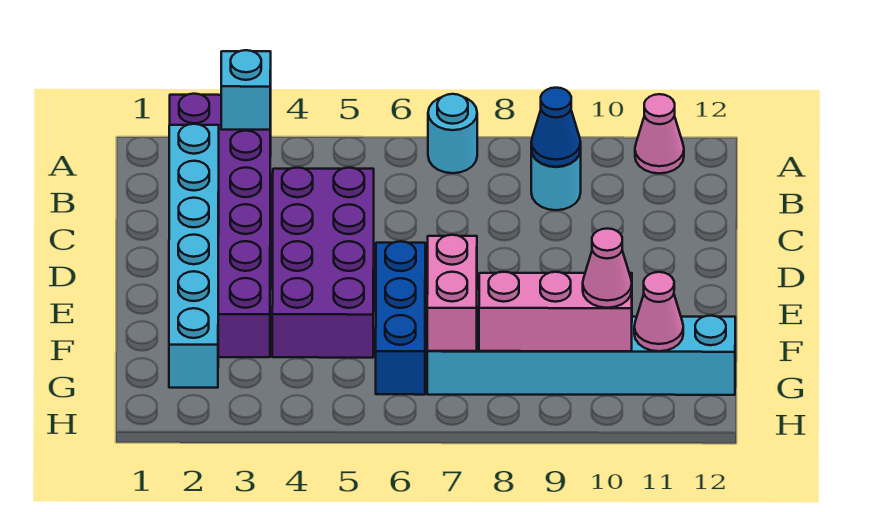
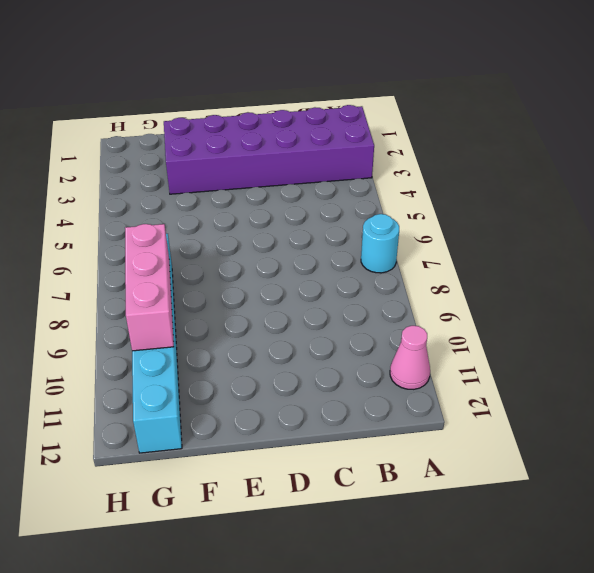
none -> cyan round brick B9 level 1
none -> purple brick C4:F5 level 1
none -> blue brick E6:G6 level 1

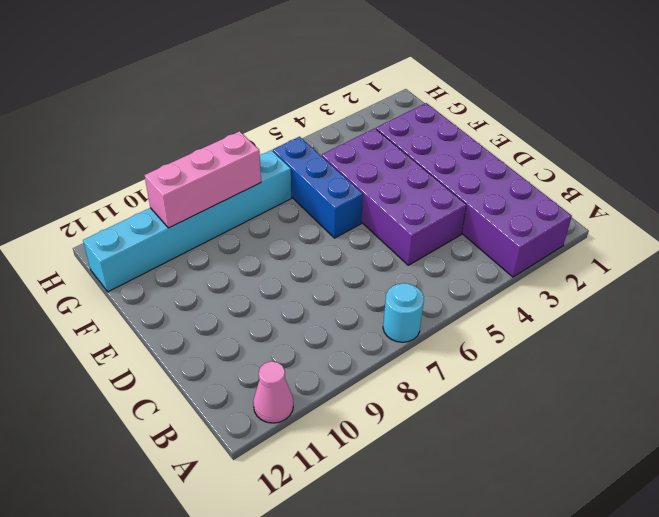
none -> cyan round brick B9 level 1
none -> cyan brick A3 level 2
none -> blue cone B9 level 2

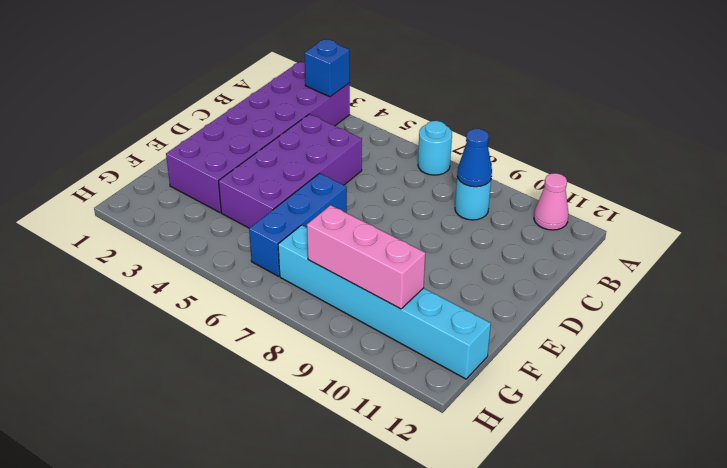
blue brick A3 level 2 -> cyan brick A3 level 2
none -> cyan brick C2:H2 level 2
none -> pink brick F7:G7 level 2
none -> pink cone G11 level 2

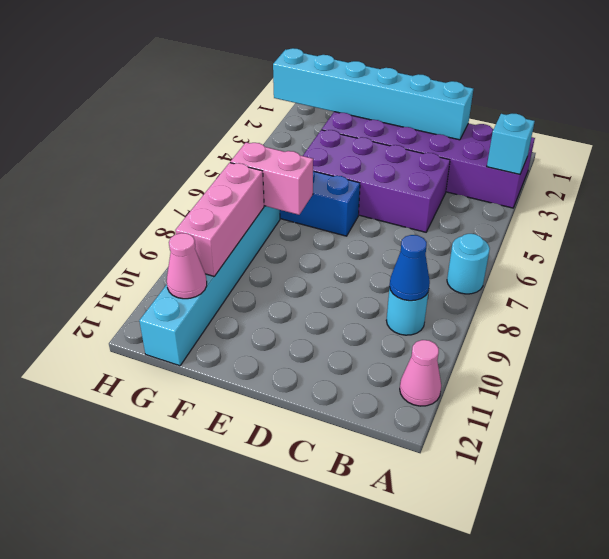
none -> pink cone G10 level 3

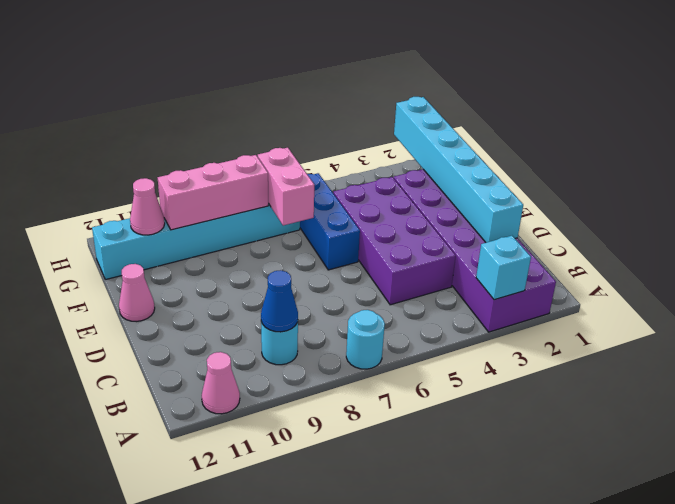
pink cone E12 level 1 -> pink cone G10 level 3

